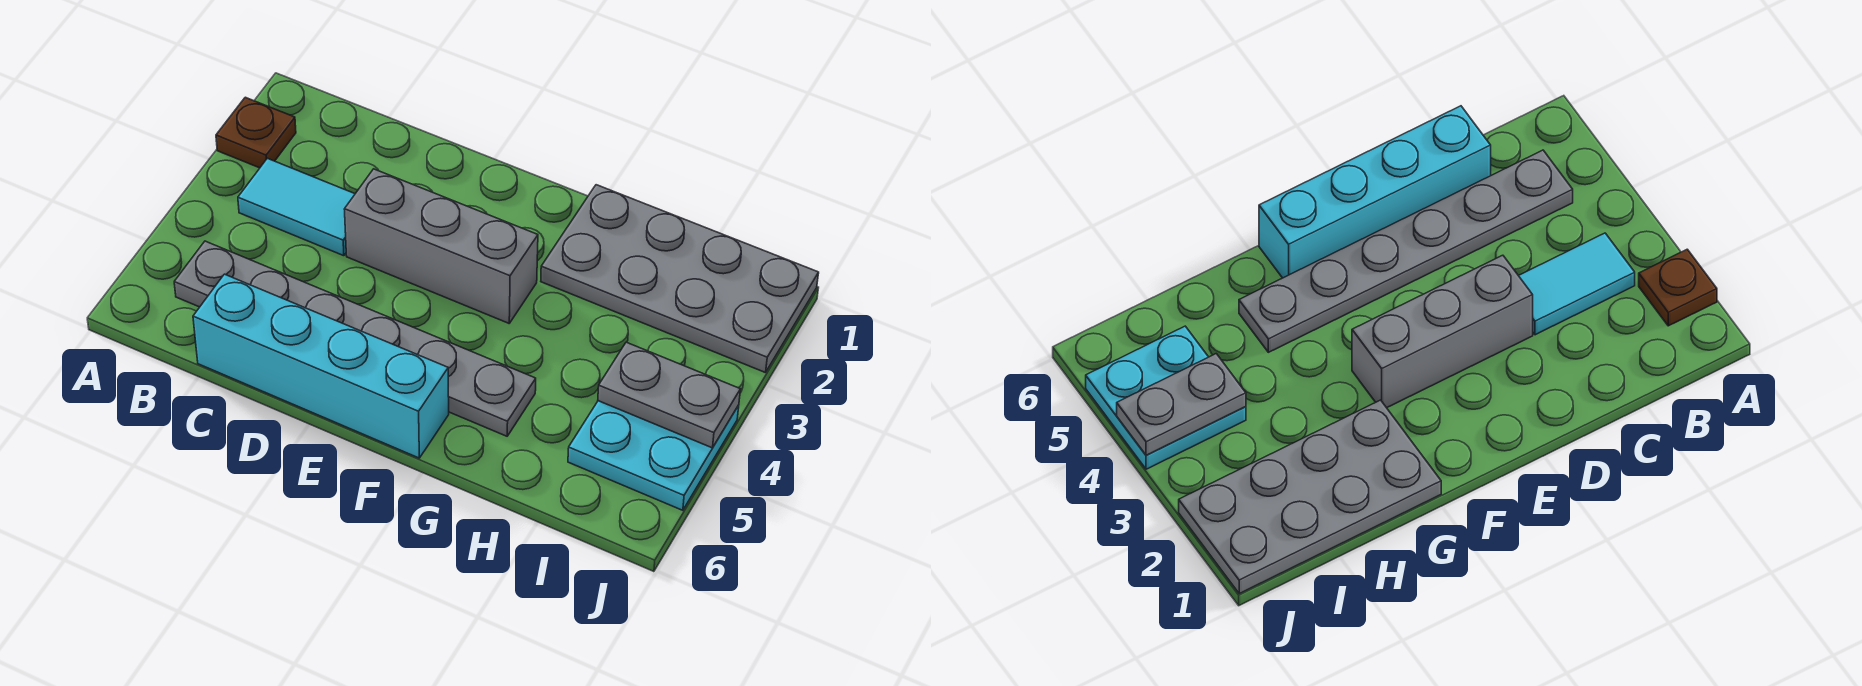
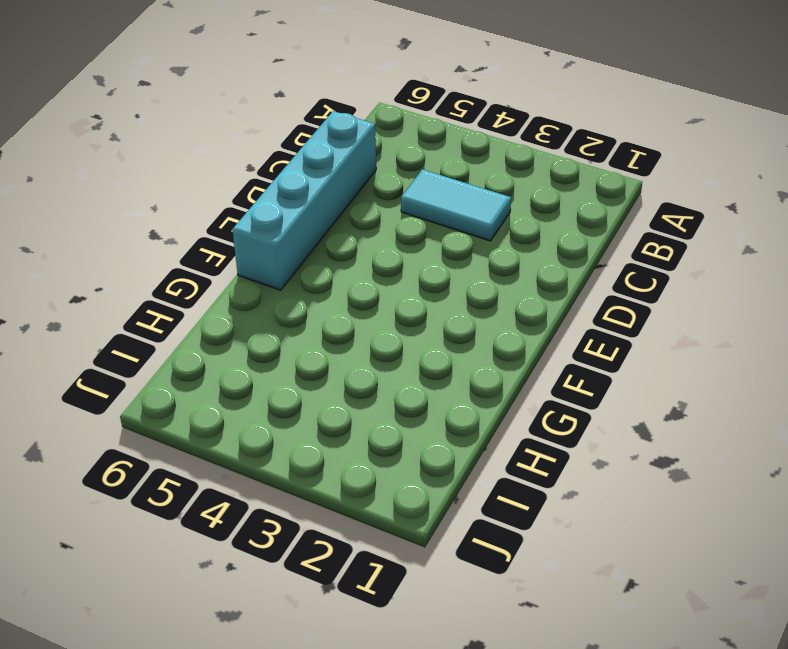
cyan tile C3:C4 level 1 -> cyan tile B3:C3 level 1
none -> brown plate A2 level 1
none -> grey plate B5:G5 level 1

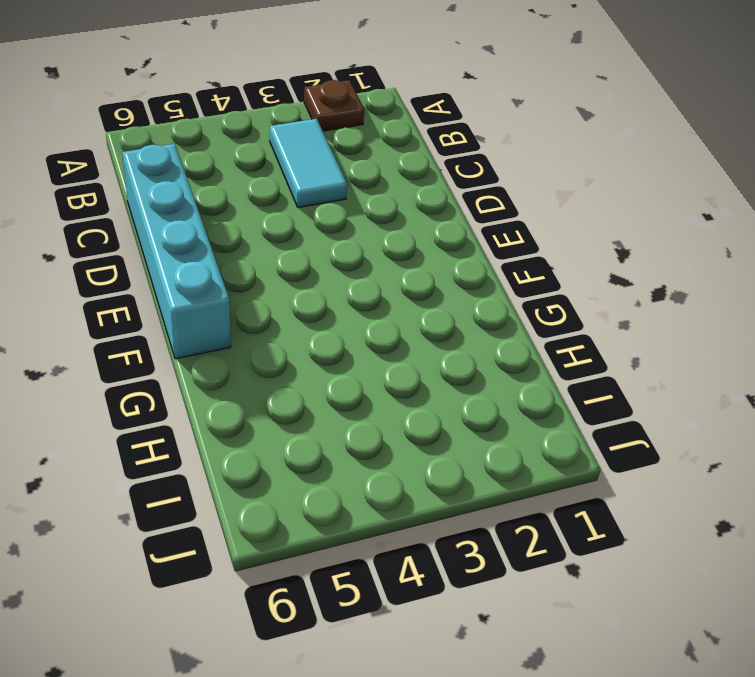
none -> grey plate B5:G5 level 1
none -> grey brick D3:F3 level 1

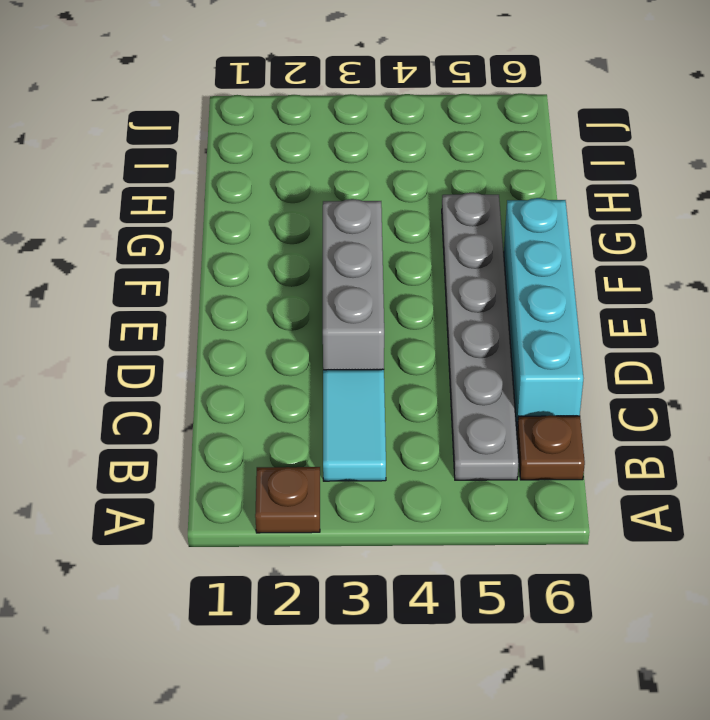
brown plate B6 level 1 -> none
none -> grey plate G1:J2 level 1
none -> cyan plate I4:J5 level 1

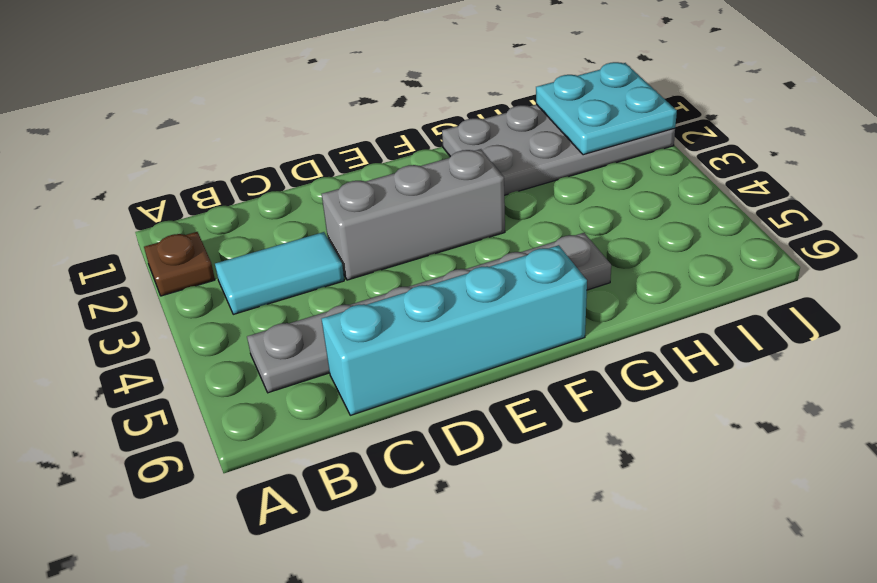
cyan plate I1:J2 level 2 -> cyan plate I4:J5 level 1
none -> grey plate I4:J4 level 2

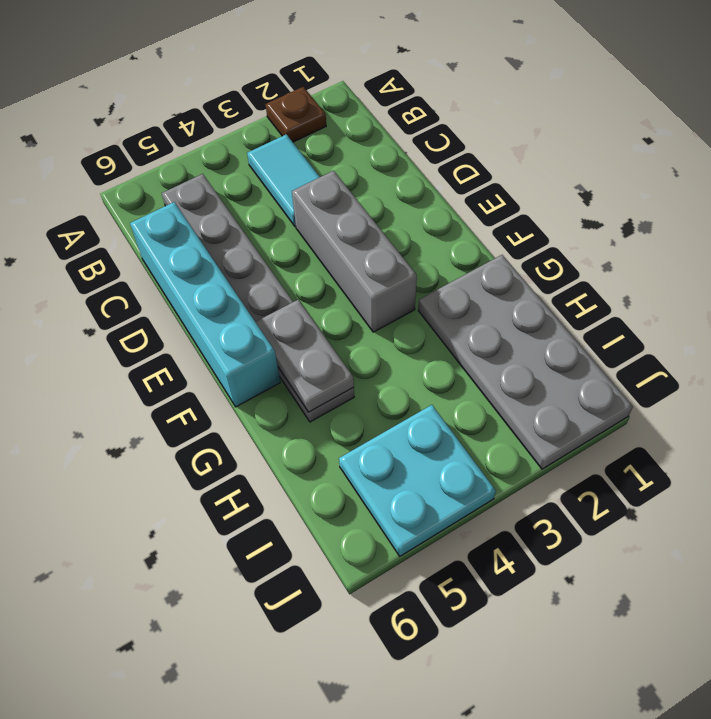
grey plate F5:G5 level 2 -> grey plate I4:J4 level 2

